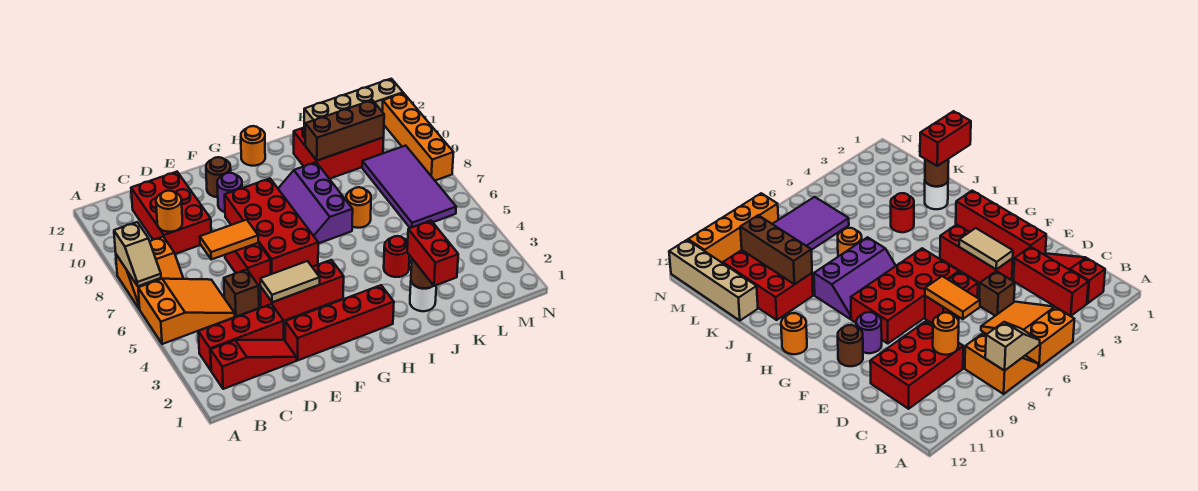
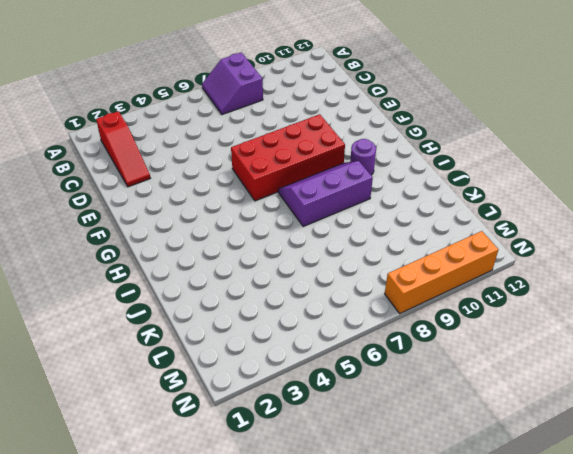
purple slope A7:B8 level 1 top 8 -> orange slope A7:B8 level 1 top 8
purple round brick H10 level 1 -> purple round brick F10 level 1
none -> orange slope A5:C6 level 1 top A
none -> red brick B3:D3 level 1
none -> red brick C9:D11 level 1

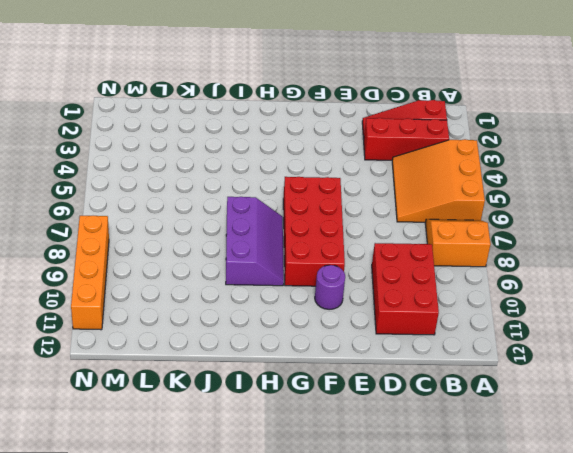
orange slope A4:C6 level 1 top A -> orange slope A5:C6 level 1 top A
none -> brown brick D5 level 1
none -> red brick E2:H2 level 1
none -> red brick E4:G4 level 1

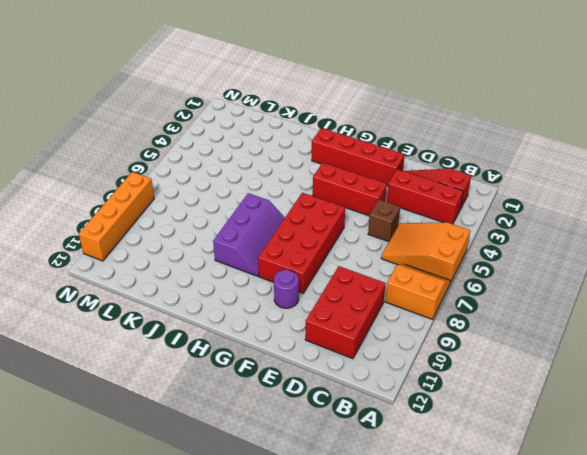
none -> red brick E6:E7 level 1
none -> brown round brick F11 level 1
none -> orange round brick H12 level 1

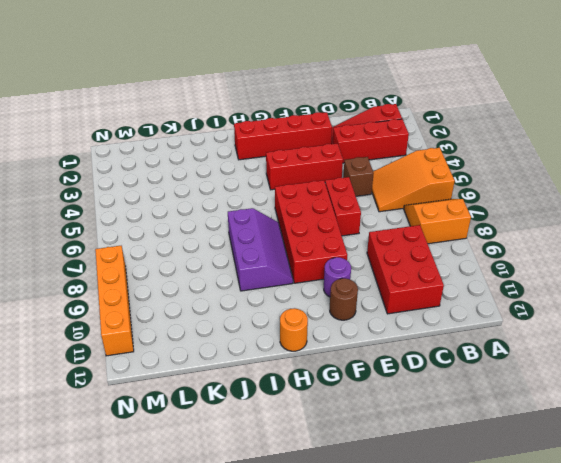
none -> white round brick J2 level 1
none -> red round brick J4 level 1
none -> orange round brick J7 level 1

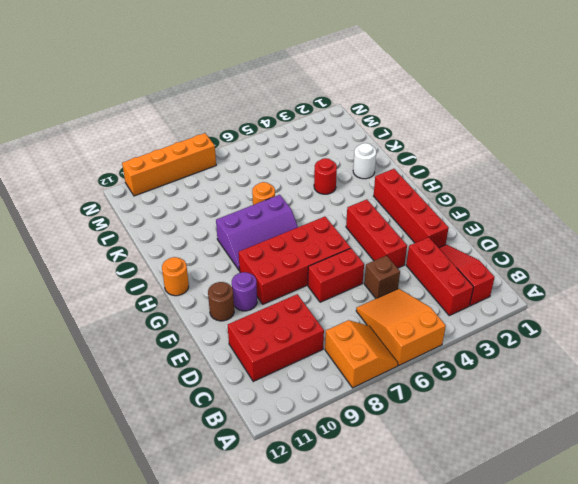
none -> red brick J10:L11 level 1
none -> tan brick K12:N12 level 1
none -> purple tile L6:M9 level 1

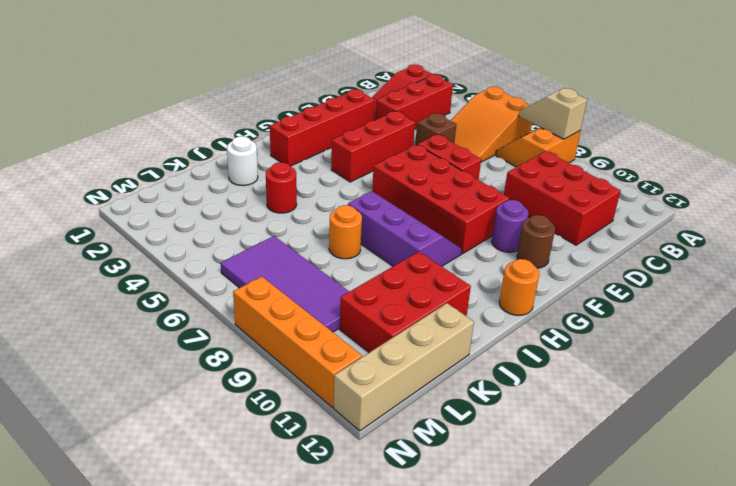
none -> orange round brick C9 level 2
none -> orange tile D7:E7 level 2
none -> tan tile E4:F4 level 2

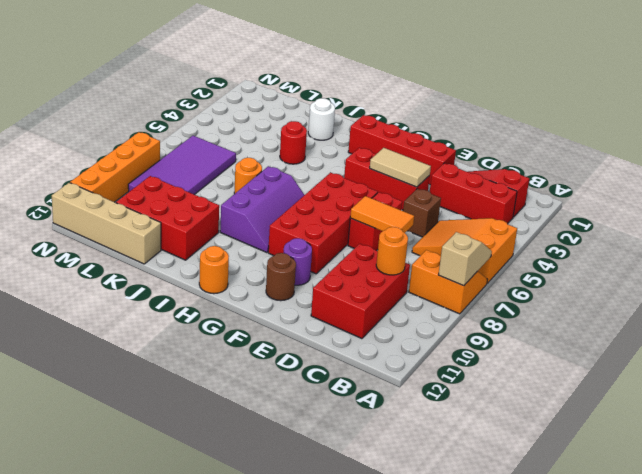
none -> brown round brick J2 level 2
none -> brown brick J10:L10 level 2
none -> red brick J1:J2 level 3

